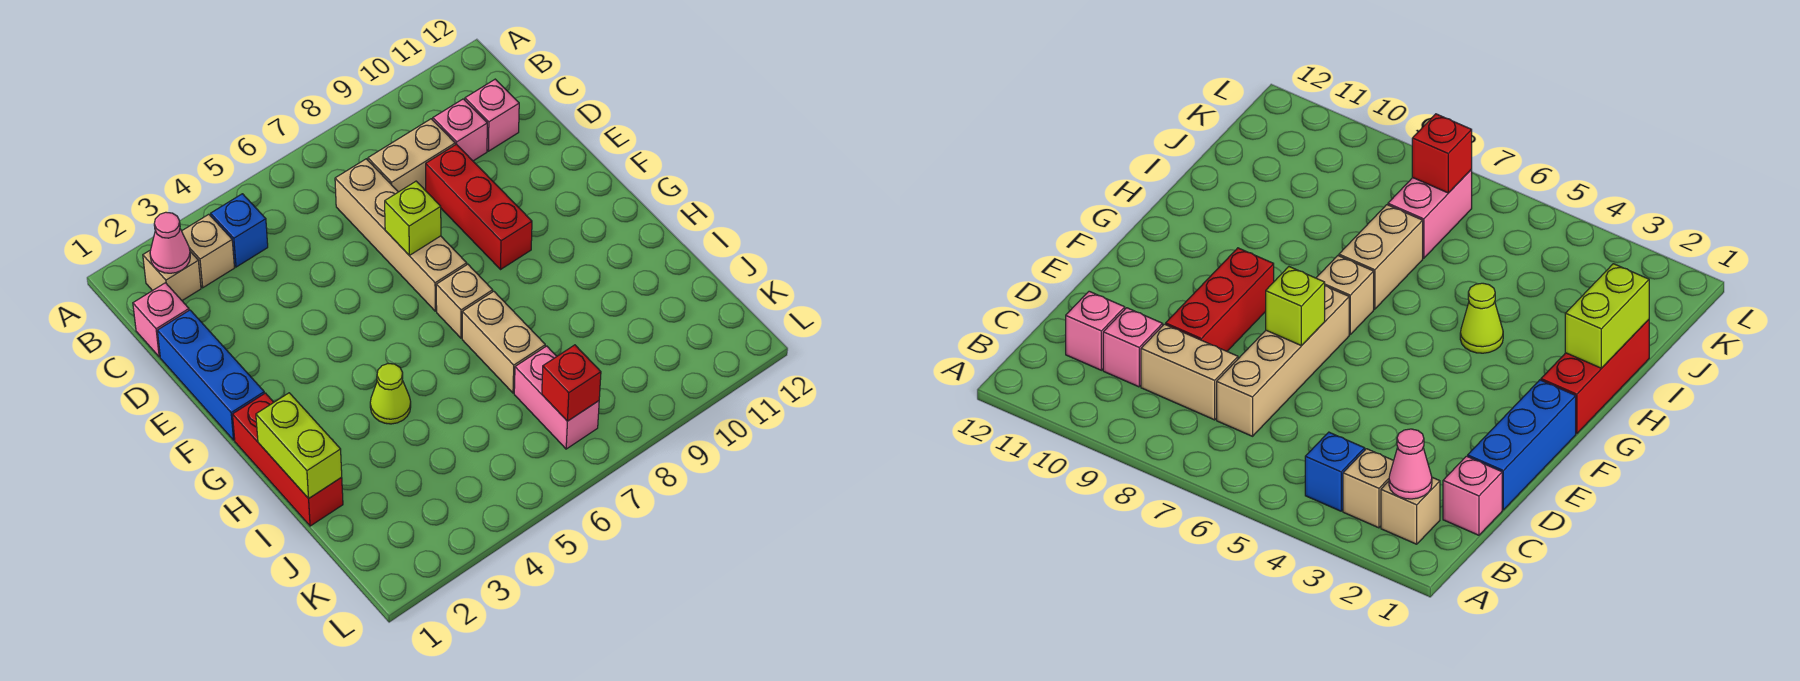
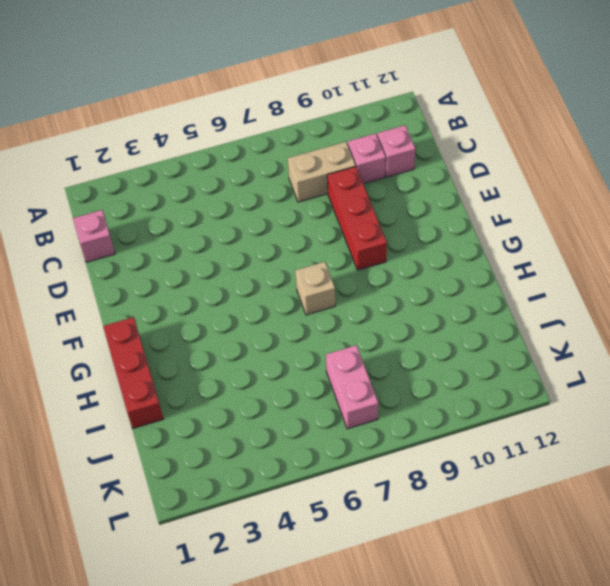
none -> tan brick B2 level 1
none -> tan brick B3 level 1
none -> blue brick B4 level 1

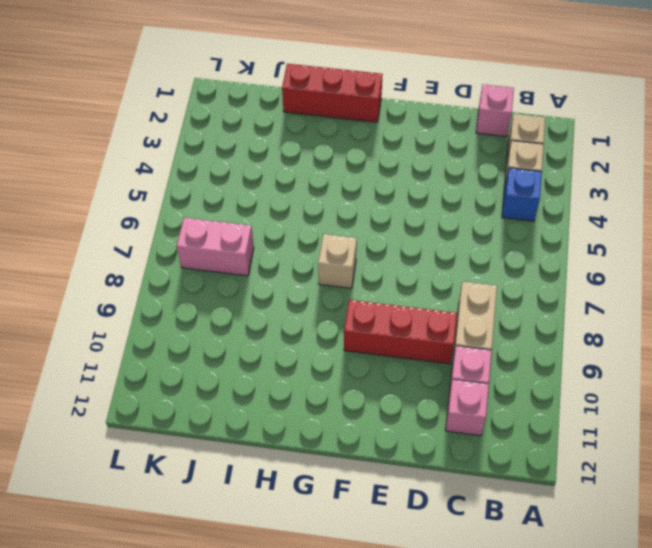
none -> tan brick C7:F7 level 1
none -> blue brick D1:F1 level 1
none -> lime cone H4 level 1

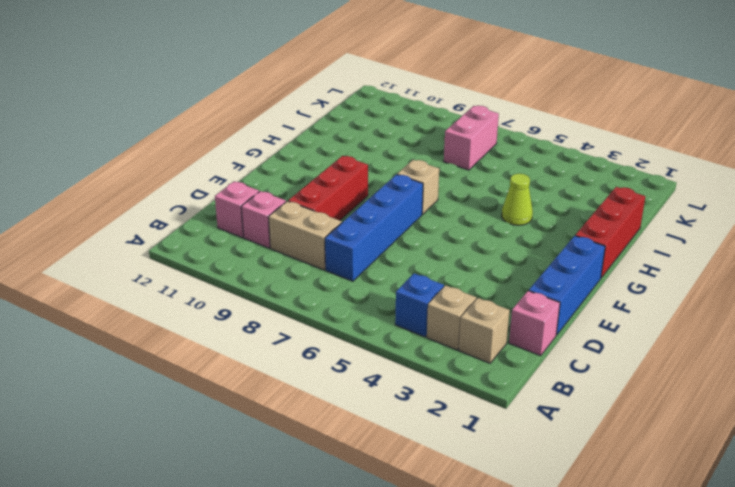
blue brick C7:F7 level 1 -> tan brick C7:F7 level 1
none -> tan brick H7:I7 level 1
none -> pink cone B2 level 2
none -> lime brick E7 level 2

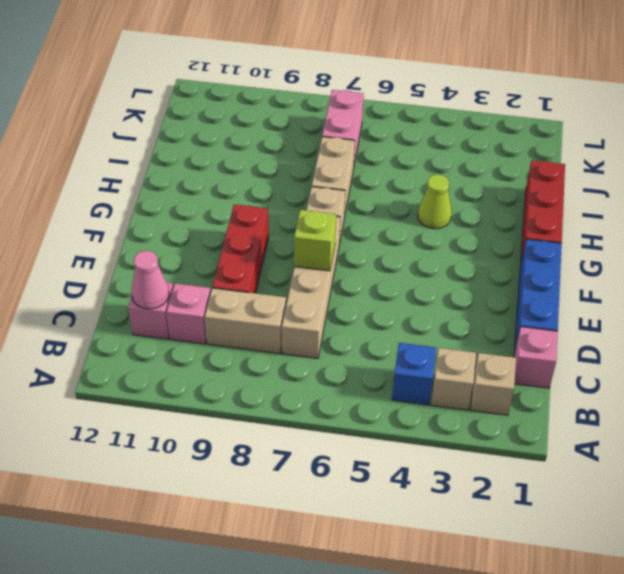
pink cone C11 level 2 -> pink cone B2 level 2
none -> lime brick H1:I1 level 2
none -> red brick K7 level 2

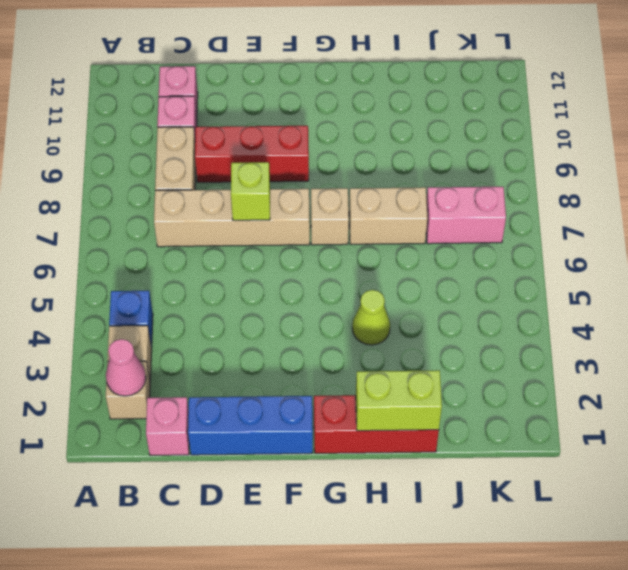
none -> red brick K7 level 2

